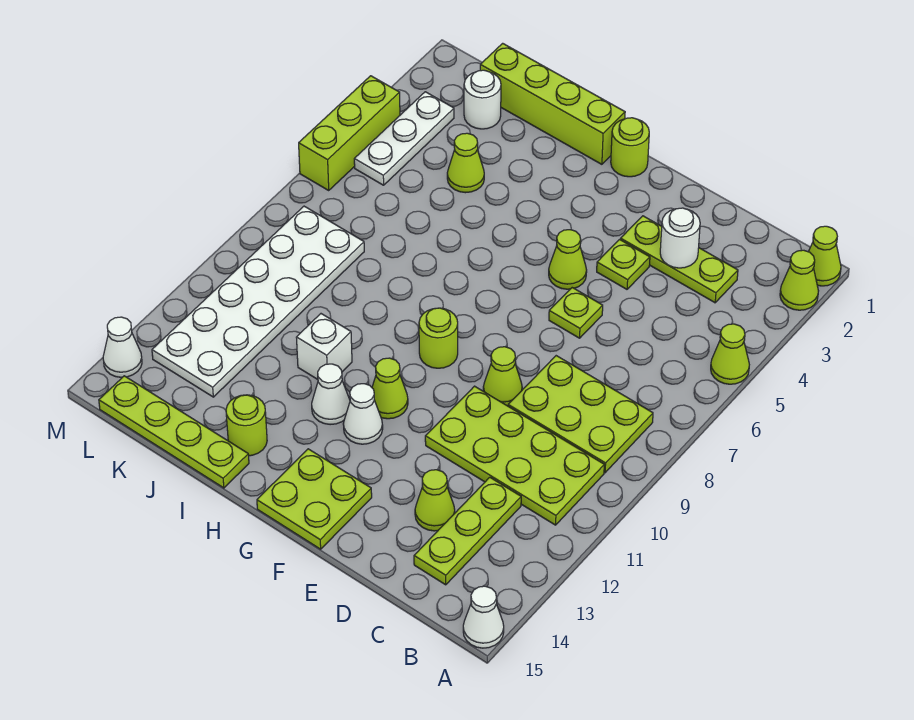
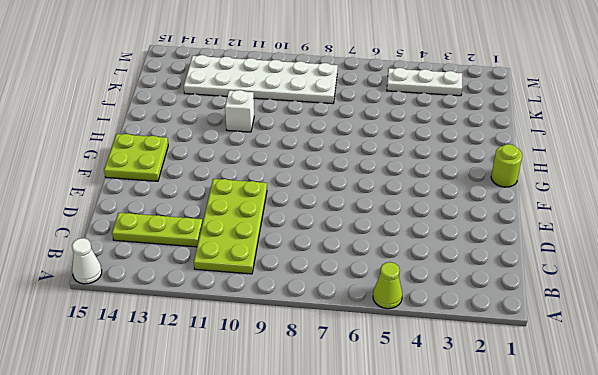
none -> lime cone A1 level 1
none -> lime cone A2 level 1
none -> lime plate B8:D9 level 1
none -> lime plate C3:E3 level 1

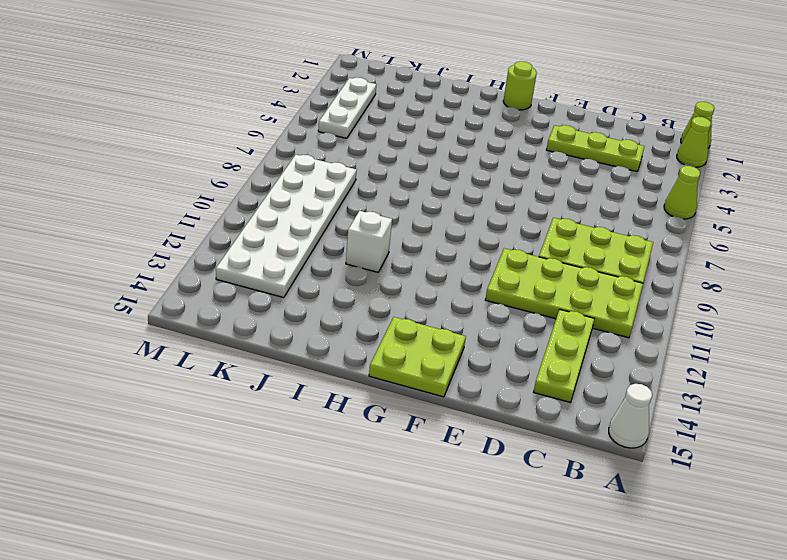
none -> lime cone D13 level 1
none -> lime plate E4 level 1
none -> lime plate E6 level 1
none -> lime cone E9 level 1

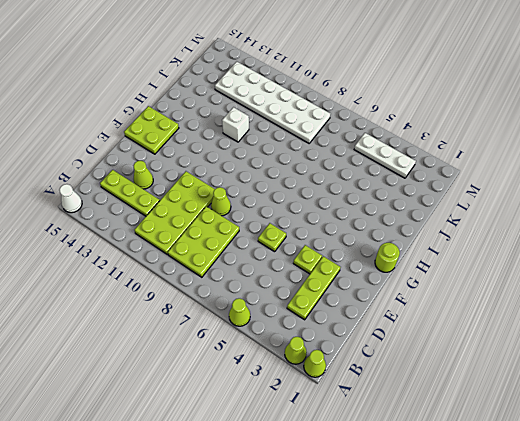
none -> lime cone F5 level 1
none -> lime round brick G9 level 1
none -> lime cone G11 level 1
none -> white cone G12 level 1

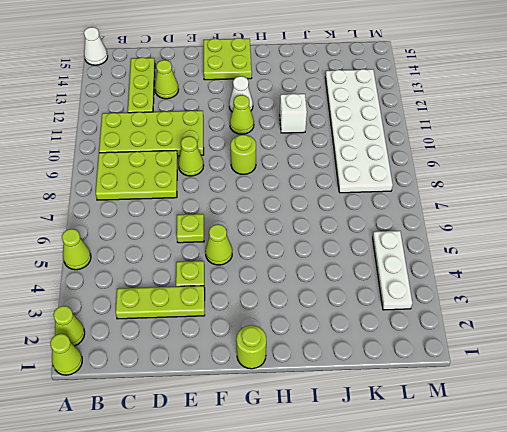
none -> lime brick H1:K1 level 1
none -> white cone H12 level 1
none -> lime round brick I14 level 1
none -> lime plate I15:L15 level 1

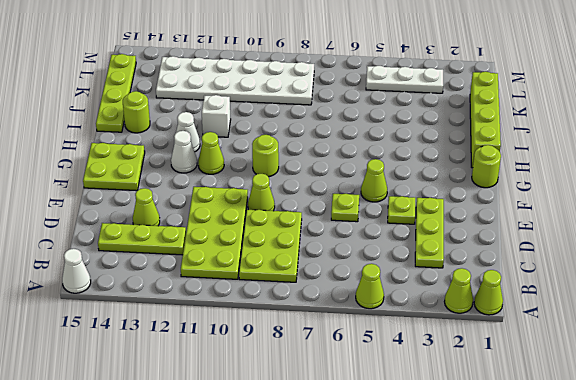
none -> lime cone J4 level 1
none -> white round brick K2 level 1
none -> lime brick M4:M6 level 1
none -> white cone M14 level 1

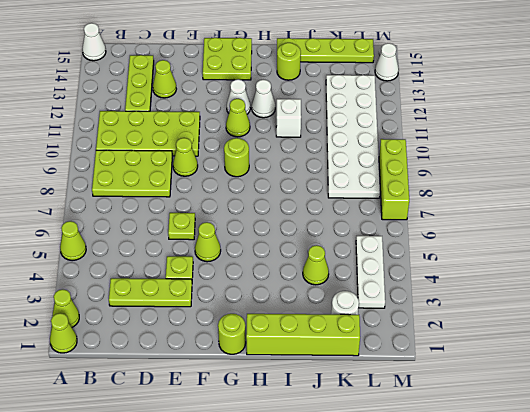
lime brick M7:M9 level 1 -> lime brick M4:M6 level 1
none -> white round brick D3 level 2

